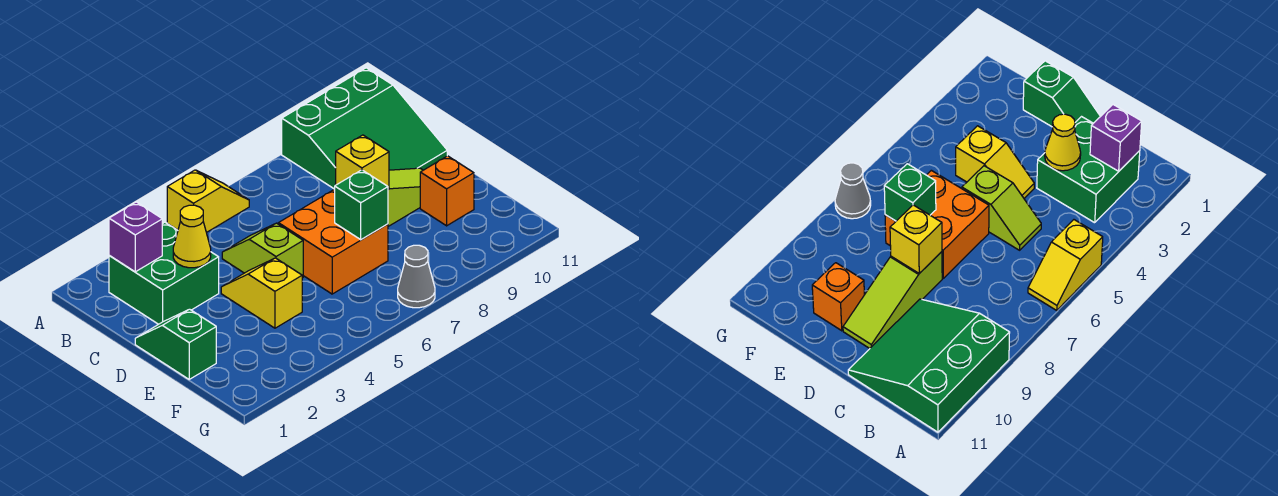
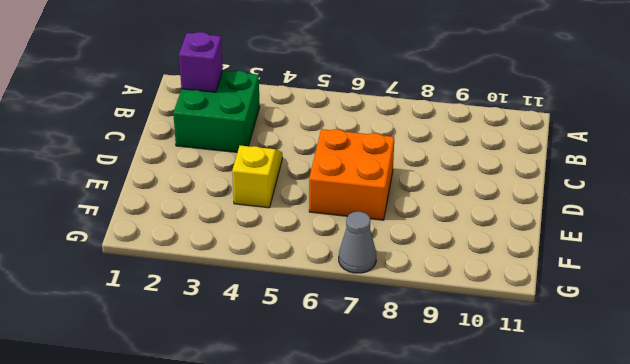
none -> yellow slope A5:A6 level 1 top 5
none -> green slope A9:C11 level 1 top A
none -> lime slope C5:D5 level 1 top D

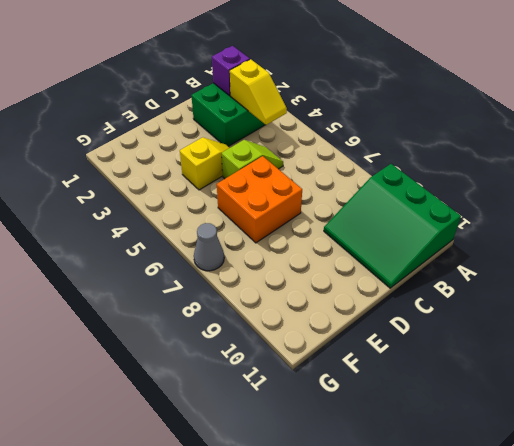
yellow slope B3:B4 level 2 top 3 -> yellow slope A5:A6 level 1 top 5
none -> green slope D1:E1 level 1 top E
none -> lime slope D8:D10 level 1 top 8
none -> orange brick E10 level 1

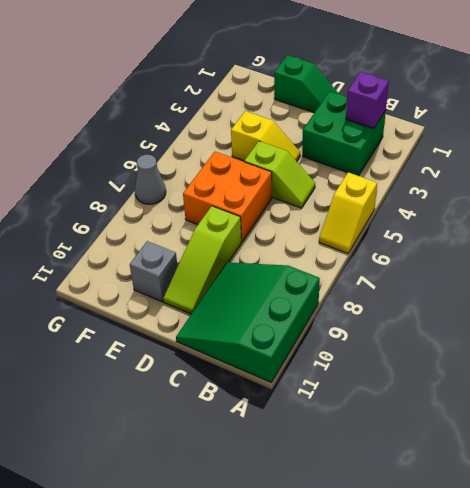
grey brick E10 level 1 -> orange brick E10 level 1
none -> yellow cone C3 level 2
none -> yellow brick D8 level 2
none -> green brick E7 level 2

